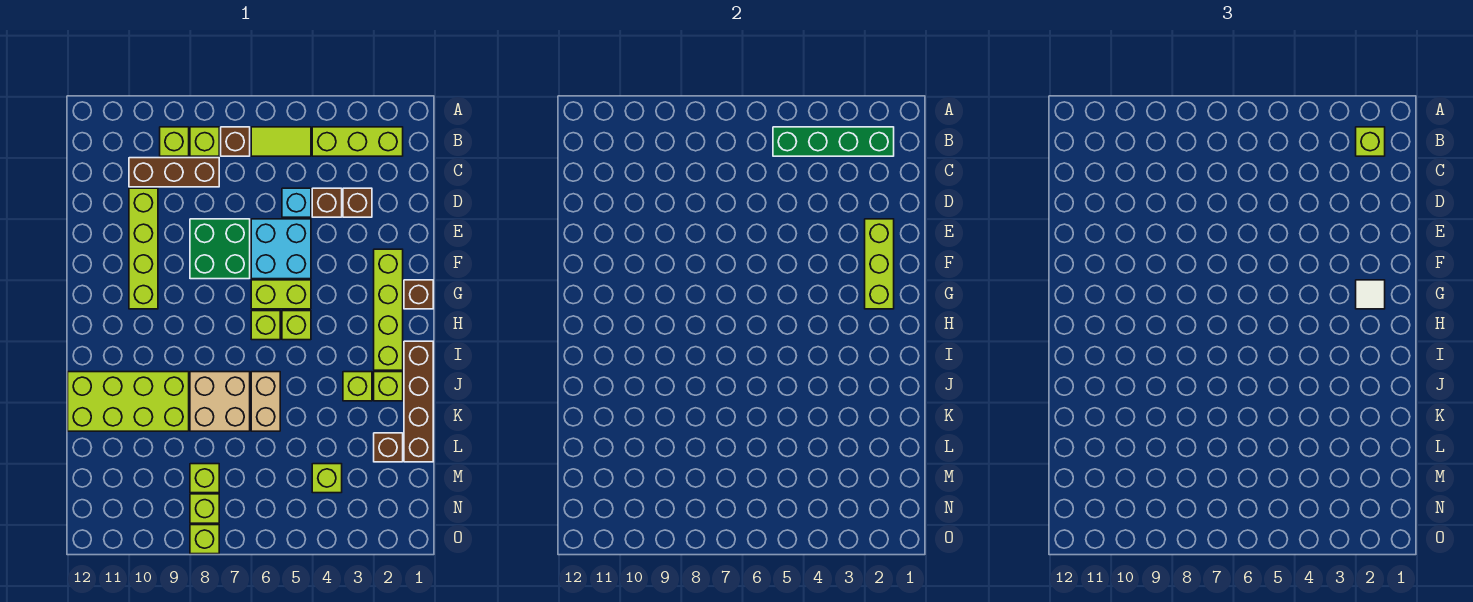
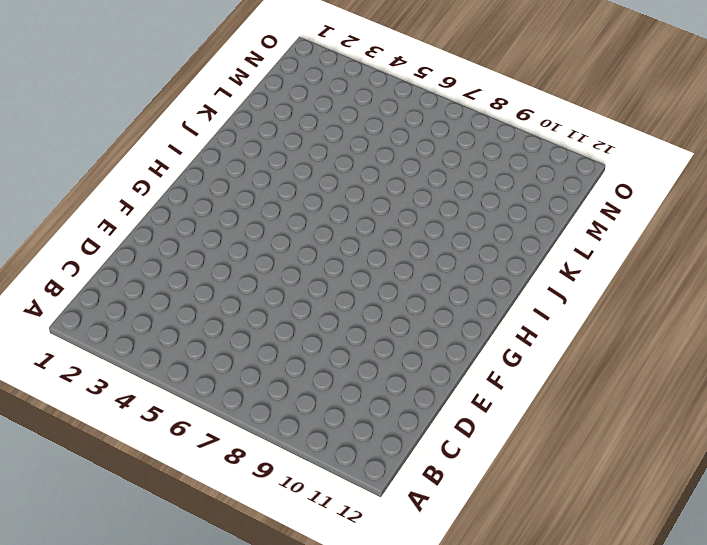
none -> lime brick B2:B4 level 1
none -> lime tile B5:B6 level 1
none -> brown brick B7 level 1
none -> lime brick B8 level 1

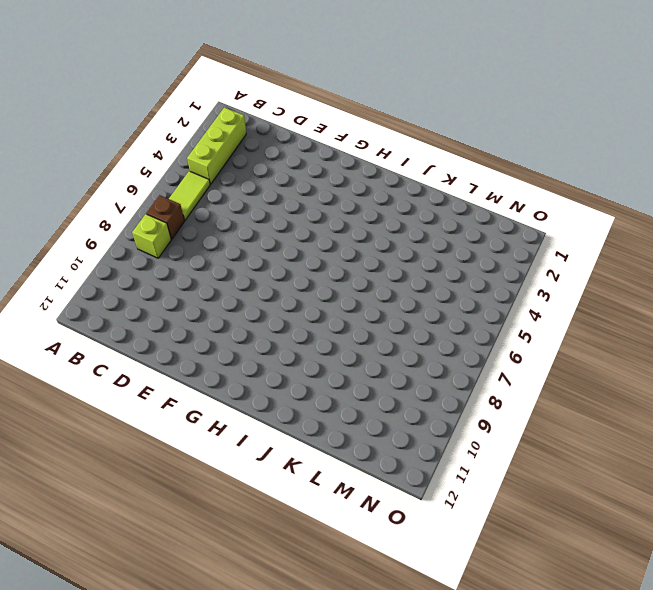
none -> lime brick B9 level 1
none -> brown brick C8:C10 level 1
none -> brown brick D3 level 1
none -> brown brick D4 level 1

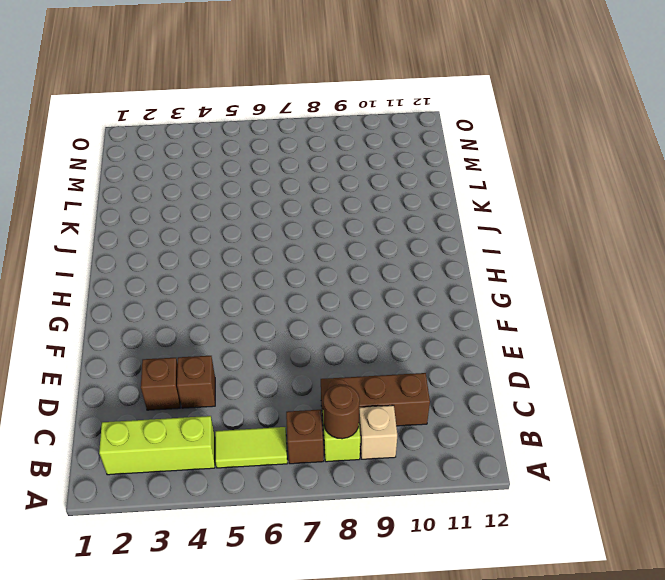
brown round brick B8 level 2 -> none
tan brick B9 level 1 -> lime brick B9 level 1
none -> cyan brick D5 level 1
none -> lime brick D10:G10 level 1
none -> cyan brick E5:F6 level 1
none -> green brick E7:F8 level 1

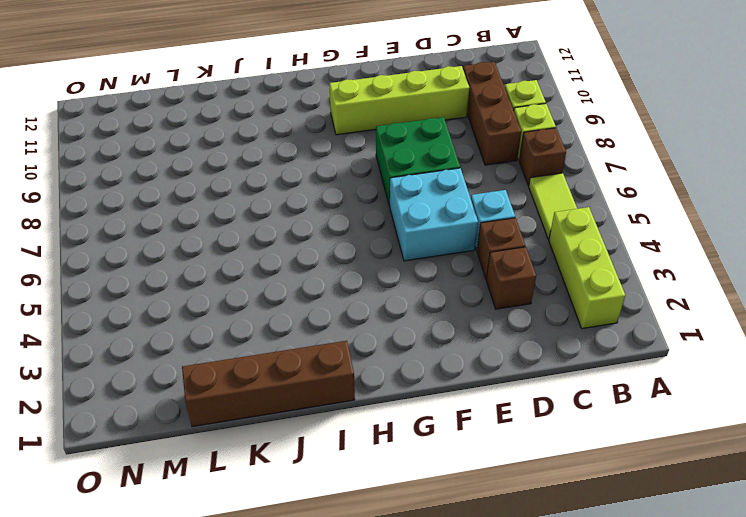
none -> lime brick F2:I2 level 1
none -> brown brick G1 level 1
none -> lime brick G5:G6 level 1
none -> lime brick H5 level 1

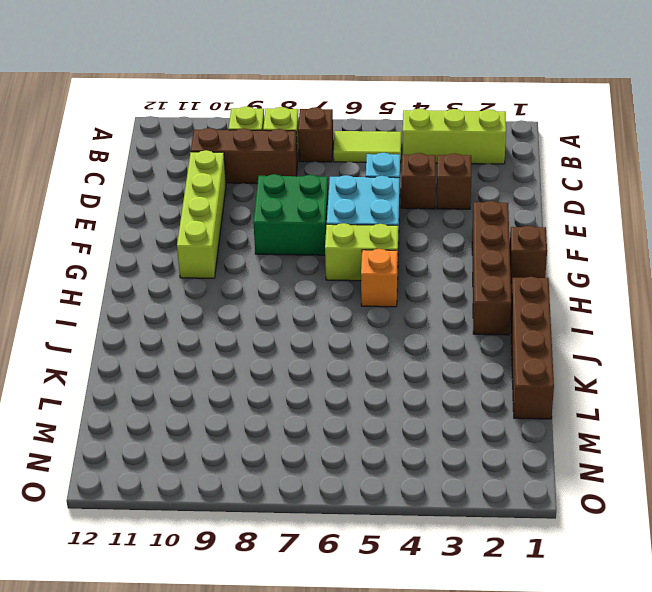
brown brick F2:I2 level 1 -> lime brick F2:I2 level 1
orange brick H5 level 1 -> lime brick H5 level 1
none -> lime brick H6 level 1
none -> lime brick J2 level 1
none -> lime brick J3 level 1
none -> tan brick J6:K6 level 1

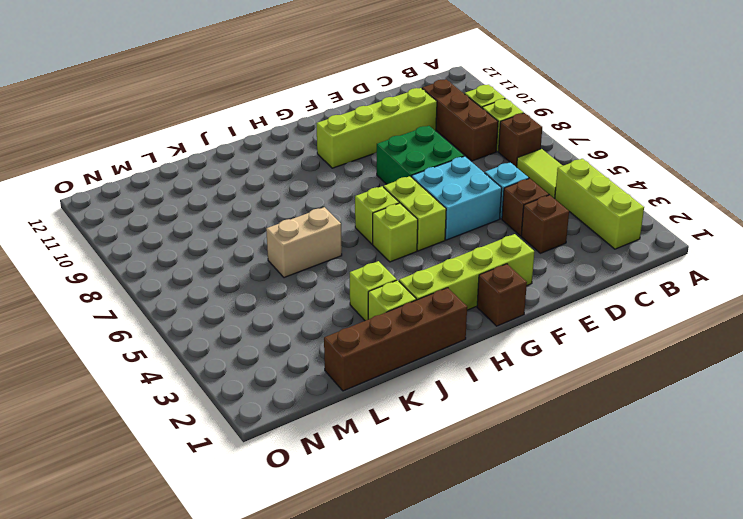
none -> tan brick J7:K8 level 1
none -> lime brick J9:K12 level 1
none -> brown brick L2 level 1
none -> lime brick M4 level 1

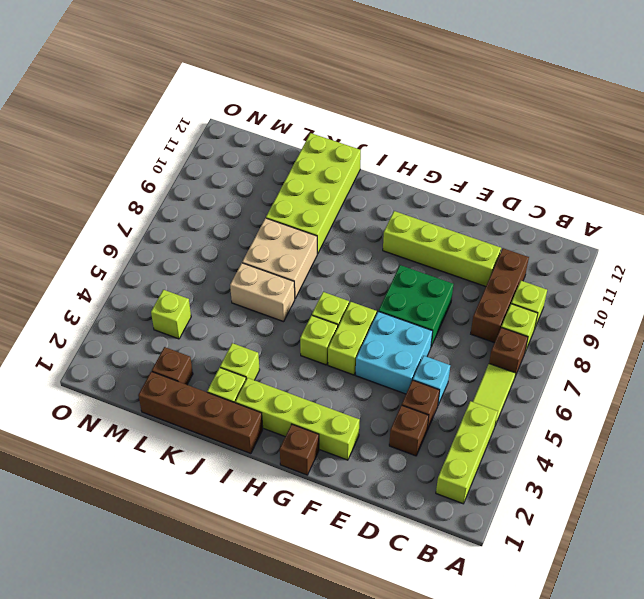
none -> lime brick M8 level 1
none -> lime brick N8 level 1
none -> lime brick O8 level 1
none -> green brick B2:B5 level 2

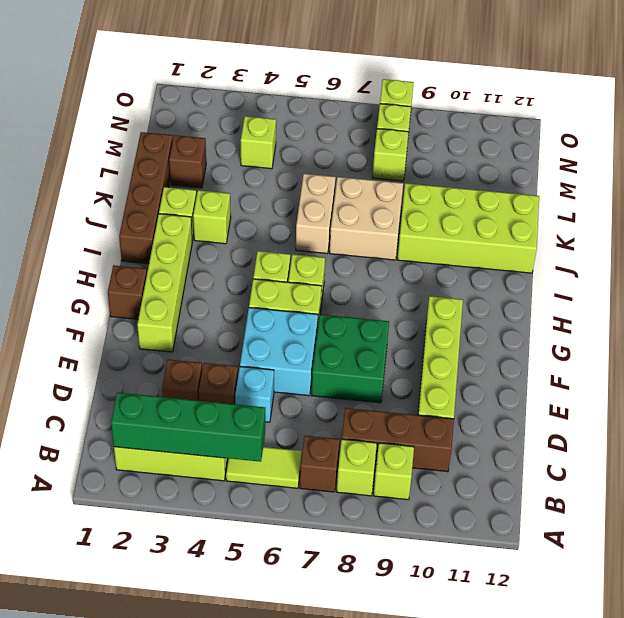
none -> lime brick E2:G2 level 2
none -> lime brick B2 level 3
none -> white tile G2 level 3

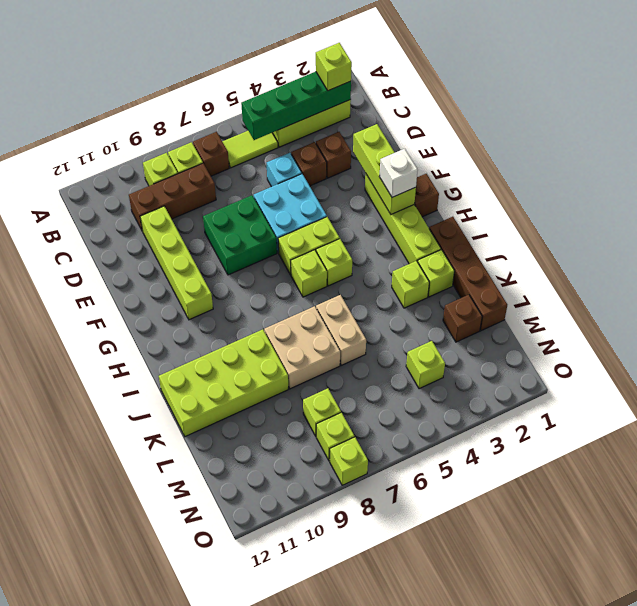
white brick G2 level 3 -> white tile G2 level 3

